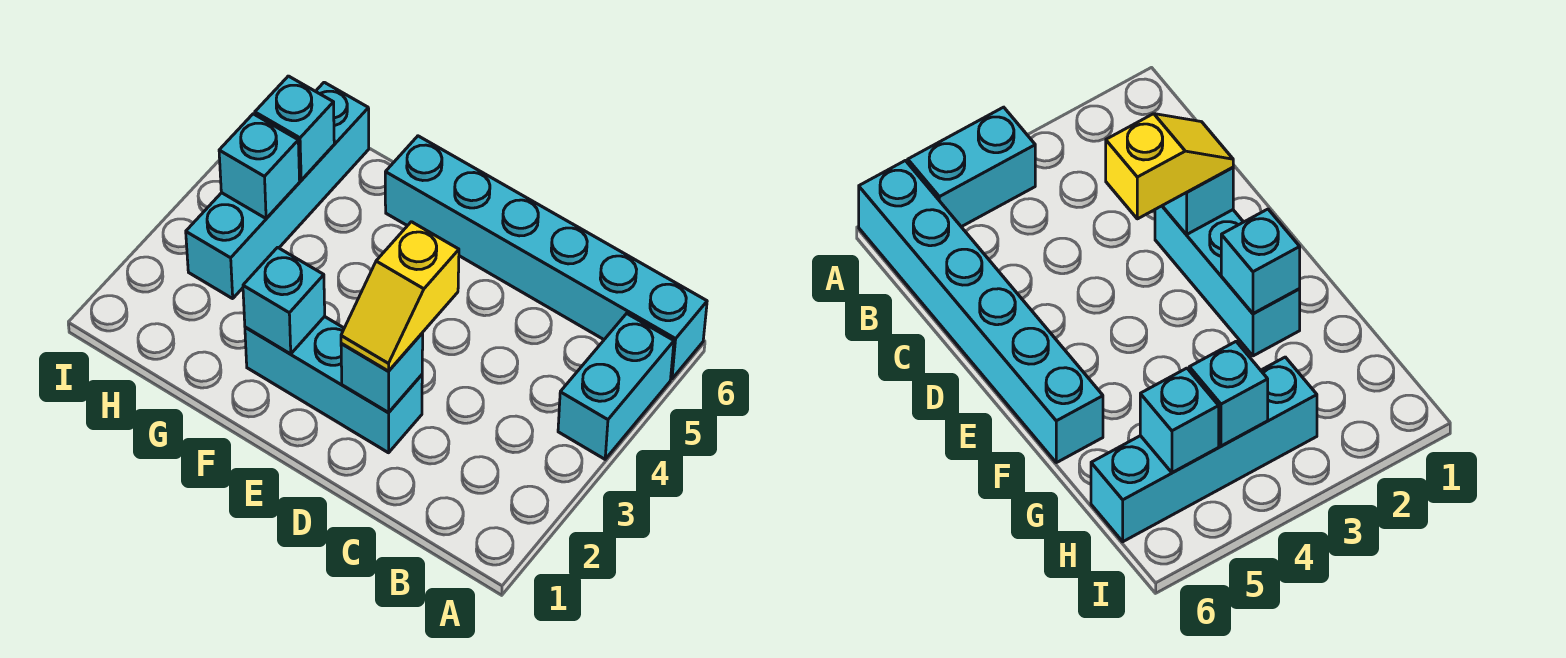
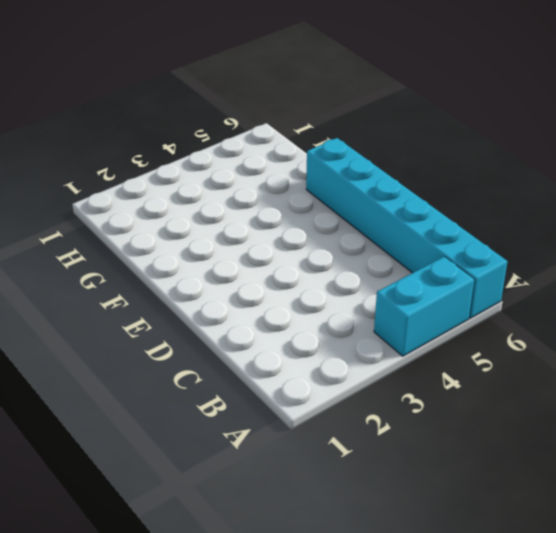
none -> cyan brick D2:F2 level 1
none -> cyan brick H3:H6 level 1

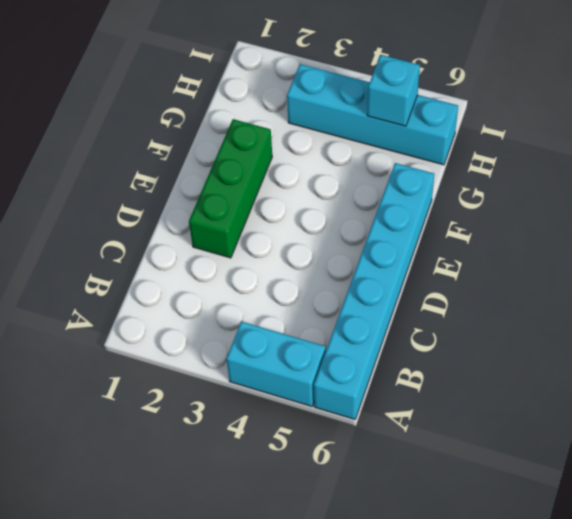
green brick D2:F2 level 1 -> cyan brick D2:F2 level 1
none -> cyan brick D2 level 2
none -> cyan brick F2 level 2

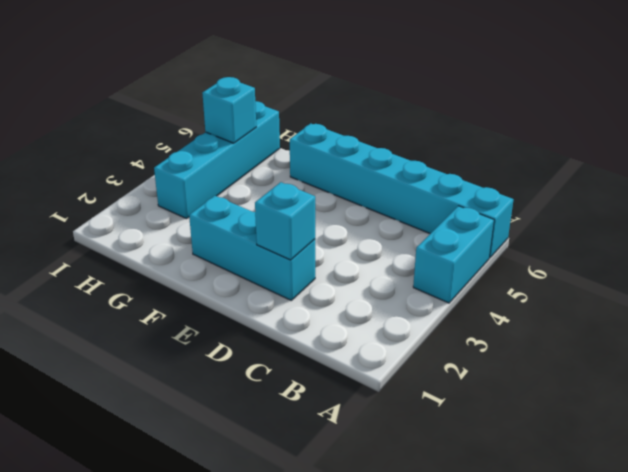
none -> cyan brick F2 level 2
none -> cyan brick H4 level 2

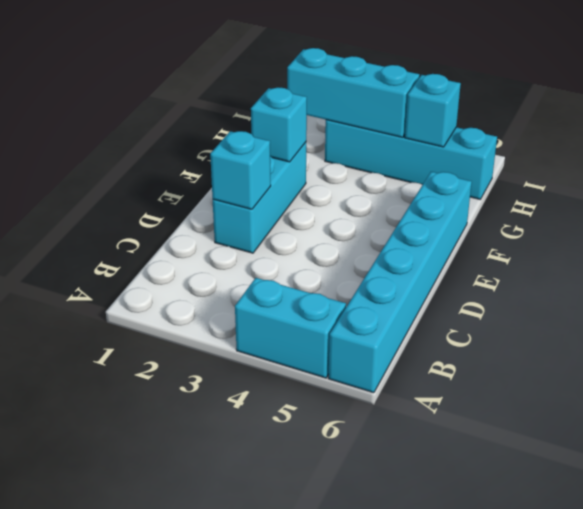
cyan brick H2:H4 level 2 -> cyan brick H4 level 2
none -> yellow slope D2:D3 level 3 top 3

